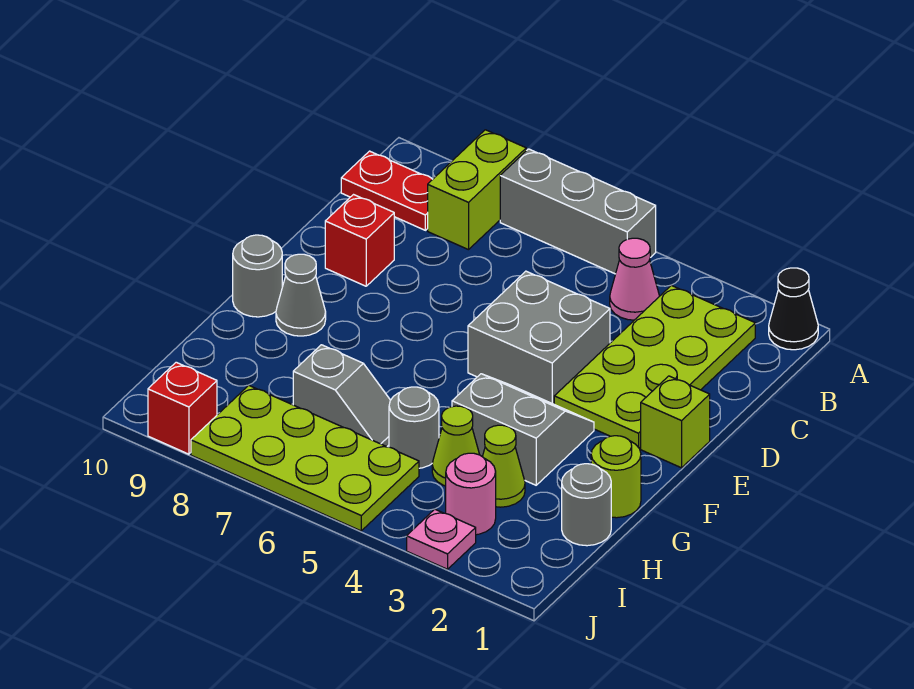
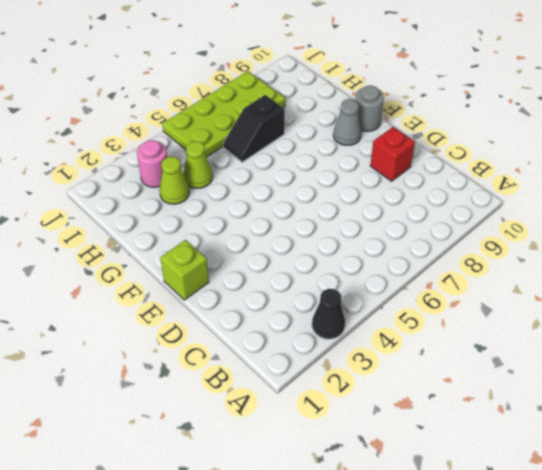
black cone A3 level 1 -> black cone A1 level 1
black slope H6:H7 level 1 top 7 -> grey slope H6:H7 level 1 top 7
none -> grey brick A5:A7 level 1
none -> lime brick A8:B8 level 1
none -> lime plate B2:E3 level 1

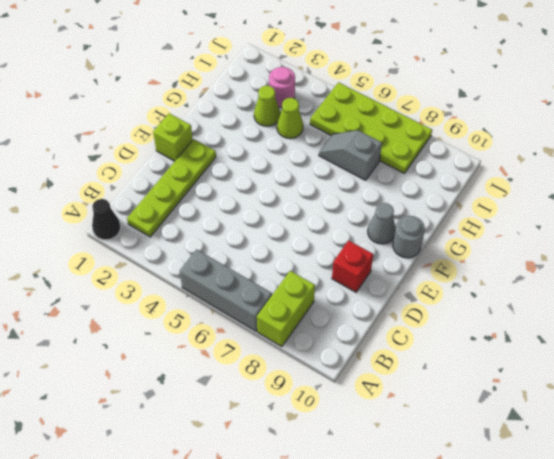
lime plate B2:E2 level 1 -> lime plate B2:E3 level 1
none -> pink cone B4 level 1
none -> red plate B9:B10 level 1
none -> grey brick D4:E5 level 1

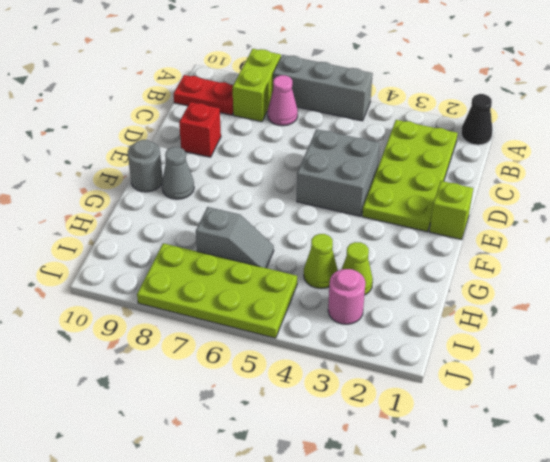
pink cone B7 level 1 -> pink cone B4 level 1
none -> grey slope F3:G4 level 1 top G
none -> lime round brick G1 level 1
none -> grey round brick H1 level 1

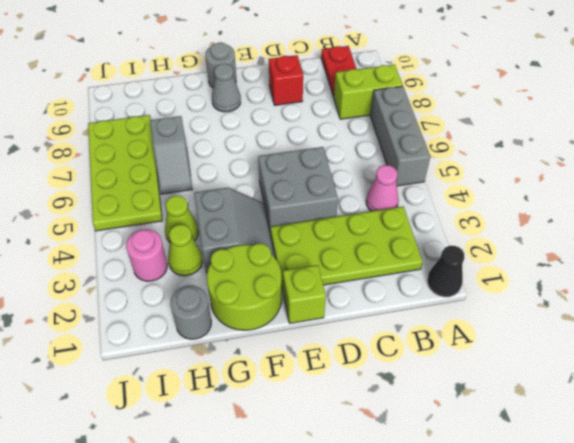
lime round brick F1:G2 level 1 -> lime round brick G1 level 1
none -> grey round brick H5 level 1
none -> pink plate J3 level 1
none -> red brick J9 level 1

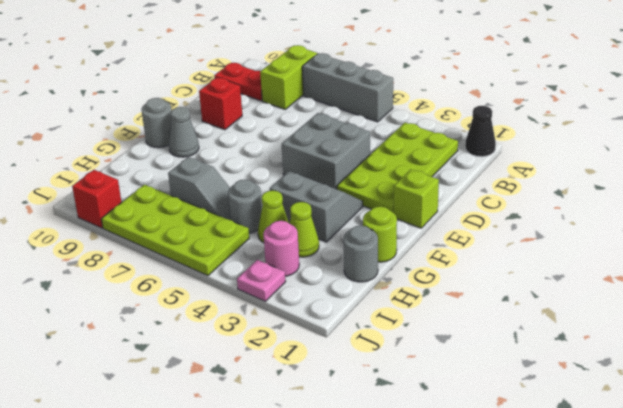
none -> pink cone B4 level 1

